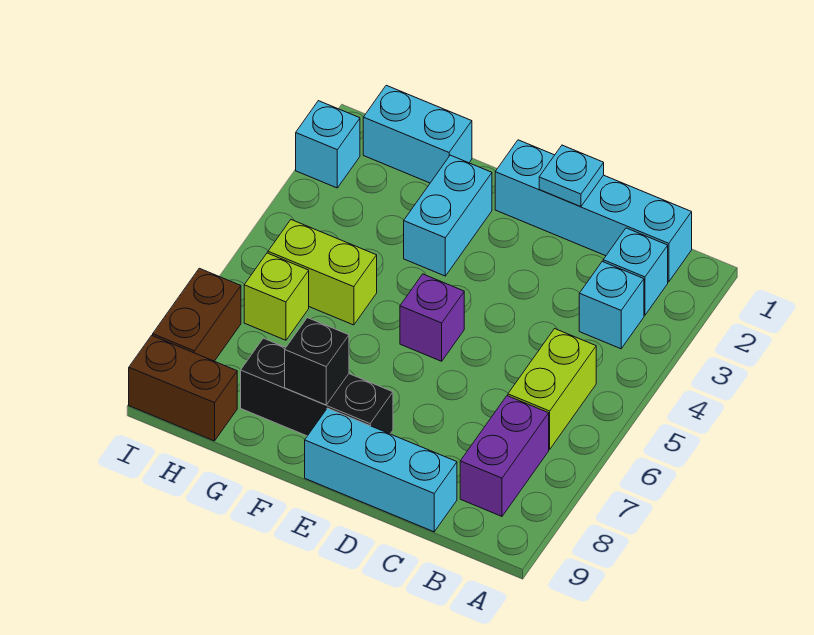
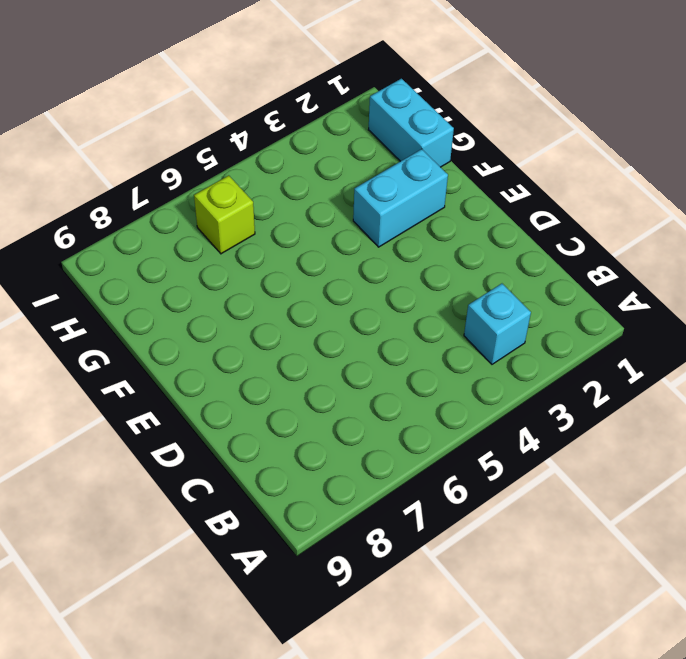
none -> cyan brick B1:E1 level 1
none -> cyan brick B2 level 1
none -> lime brick B5:B6 level 1

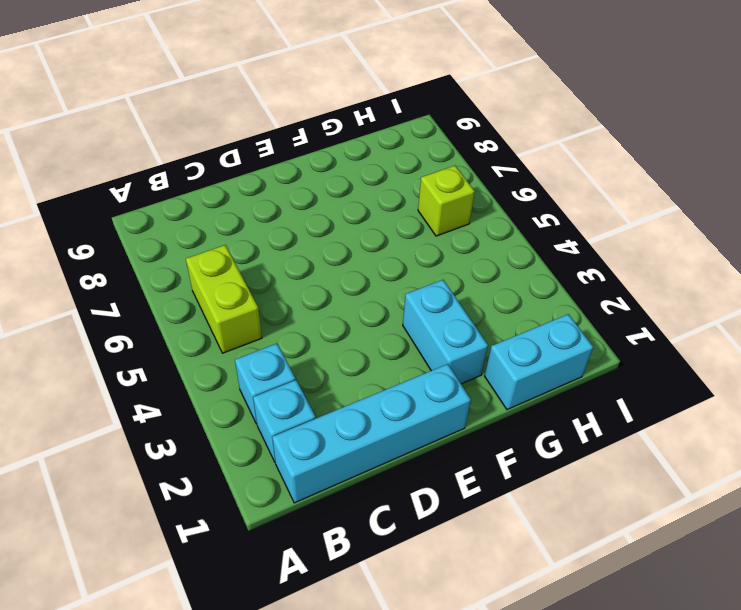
none -> purple brick B7:B8 level 1
none -> cyan brick C9:E9 level 1
none -> purple brick E5 level 1

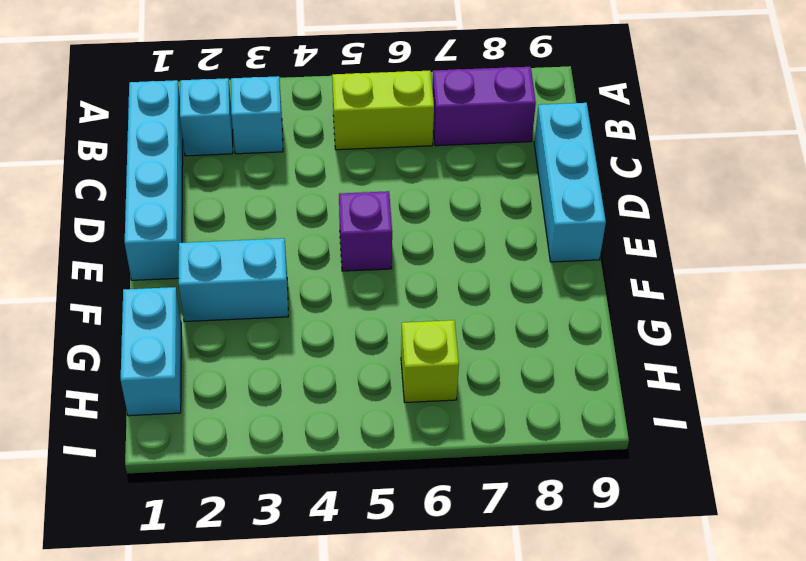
none -> black brick E8:G8 level 1
none -> lime brick G5:H5 level 1
none -> brown brick H9:I9 level 1

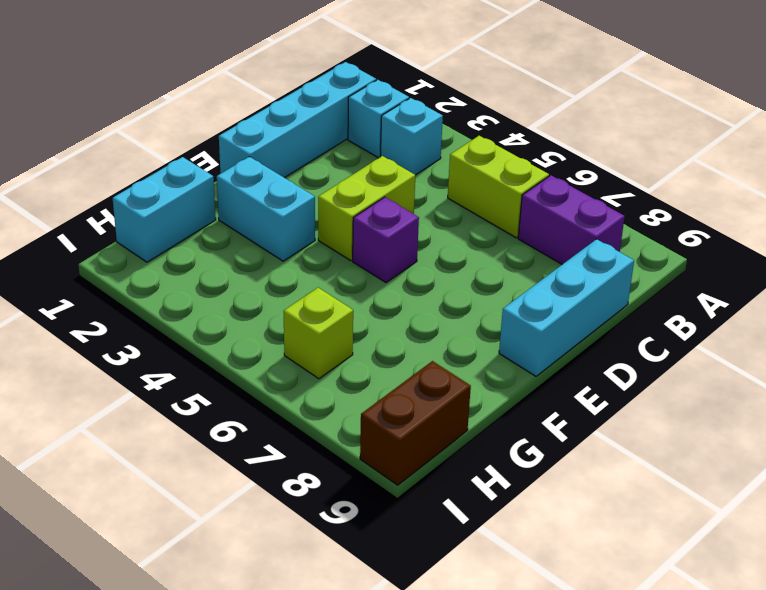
lime brick D4:E4 level 1 -> lime brick G5:H5 level 1
none -> black brick E8:G8 level 1
none -> cyan brick I2 level 1
none -> brown brick I7:I8 level 1

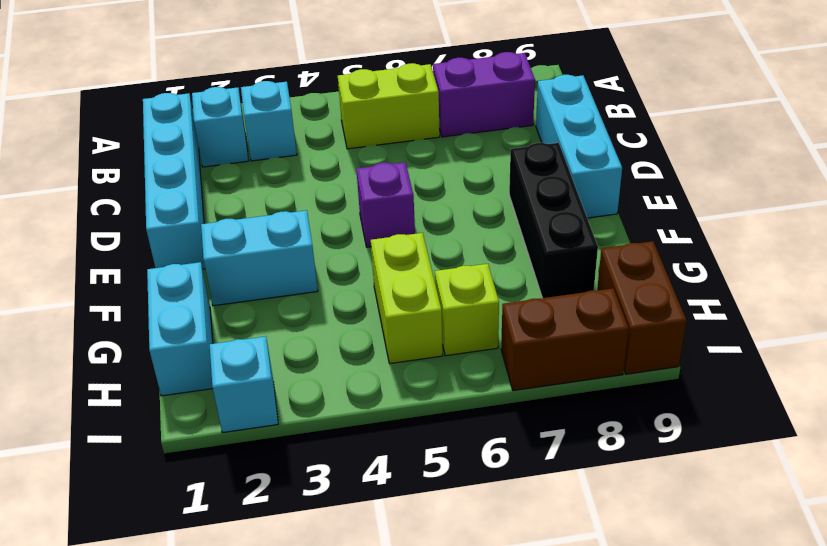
none -> cyan plate D1 level 2
none -> black brick F8 level 2

